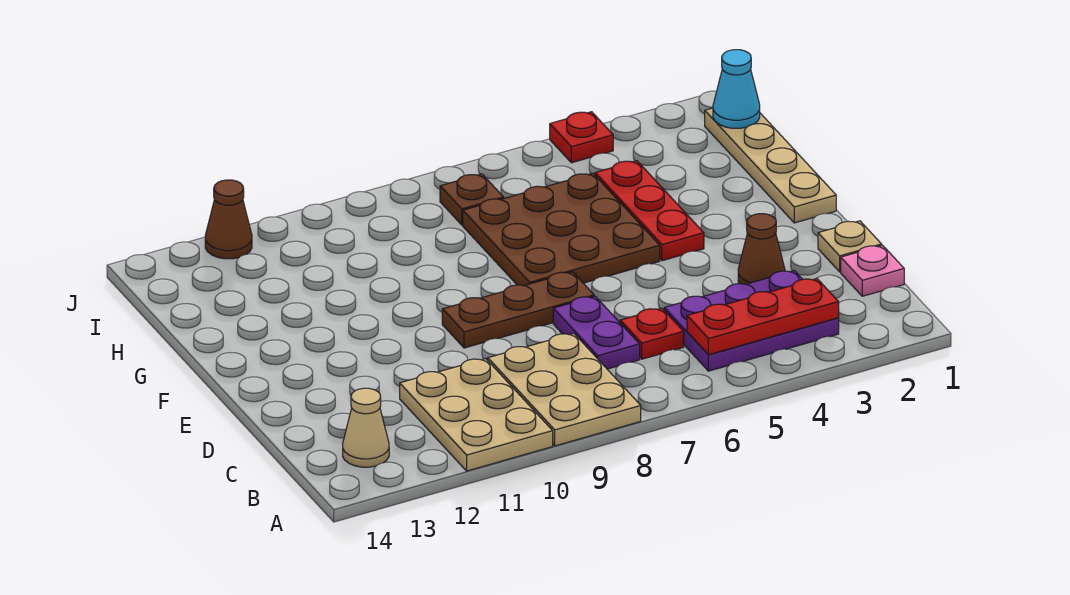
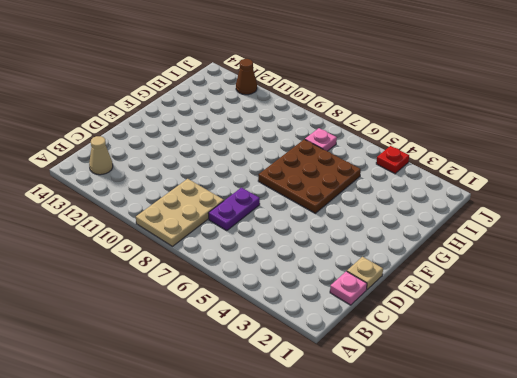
pink plate I7 level 1 -> brown plate I7 level 1
none -> tan plate A10:C11 level 1
none -> purple plate B3:C5 level 1
none -> red plate C6 level 1

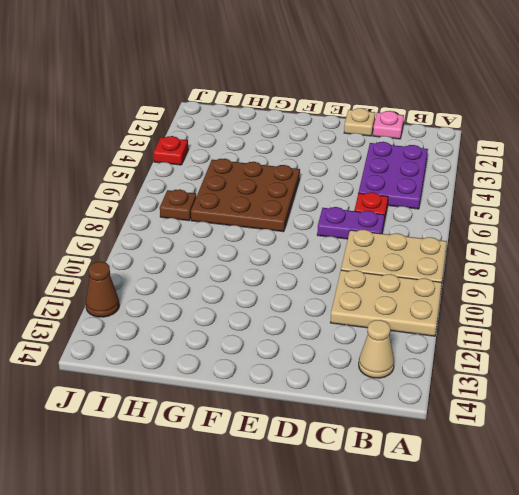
none -> brown cone D3 level 1
none -> brown plate E7:E9 level 1
none -> tan plate F1:I1 level 1

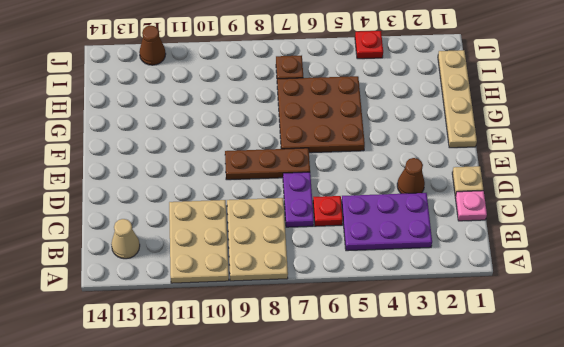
none -> red plate F4:H4 level 1
none -> red plate B3:B5 level 2
none -> cyan cone I1 level 2

